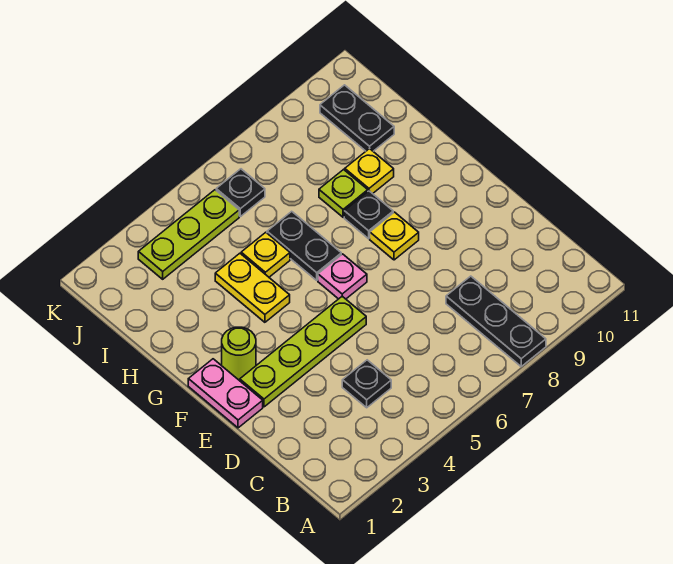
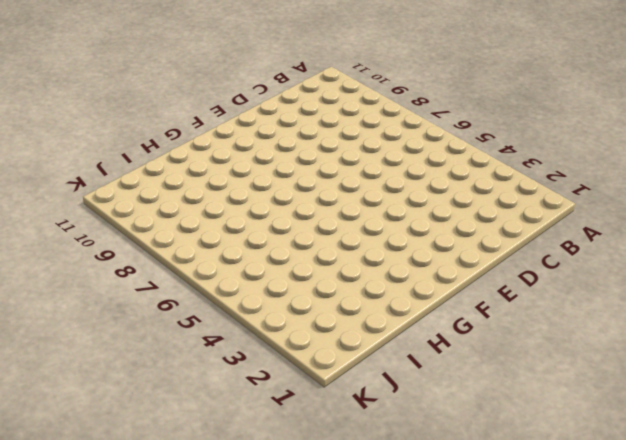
none -> black plate A8:C8 level 1
none -> black plate C4 level 1
none -> pink plate E1:F1 level 1

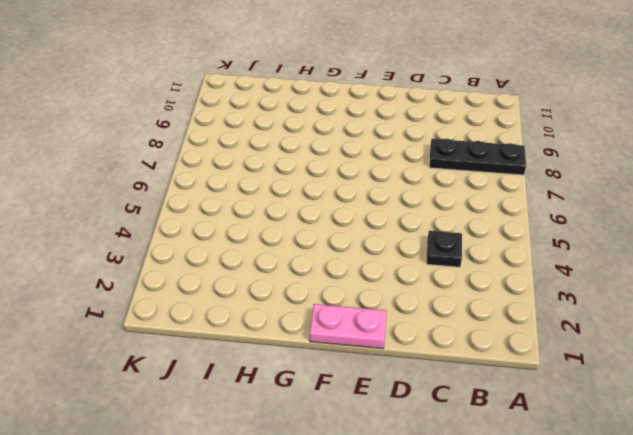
none -> lime plate E2:E5 level 1
none -> lime round brick F2 level 1
none -> pink plate F6 level 1

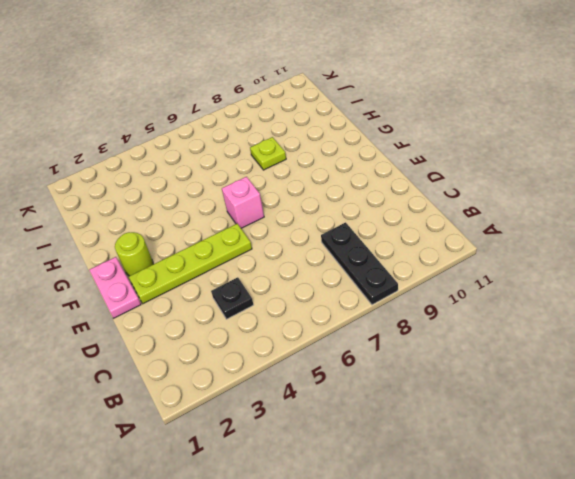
pink brick F6 level 1 -> pink plate F6 level 1
none -> yellow plate F8 level 1
none -> yellow plate G4:H4 level 1
none -> black plate G6:H6 level 1

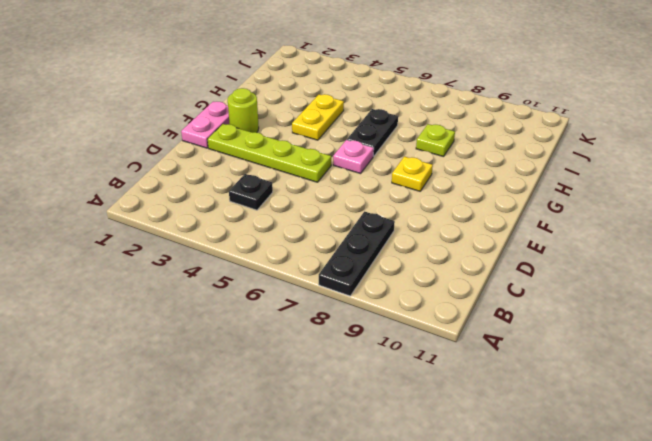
none -> black plate G8 level 1
none -> yellow plate H5 level 1
none -> yellow plate H9 level 1

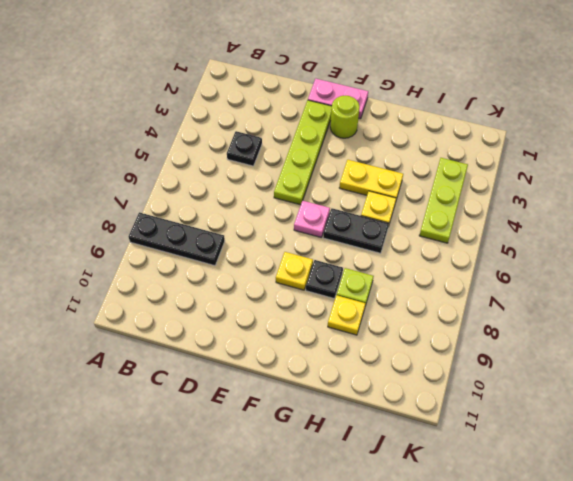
none -> black plate I10:J10 level 1
none -> black plate J6 level 1

